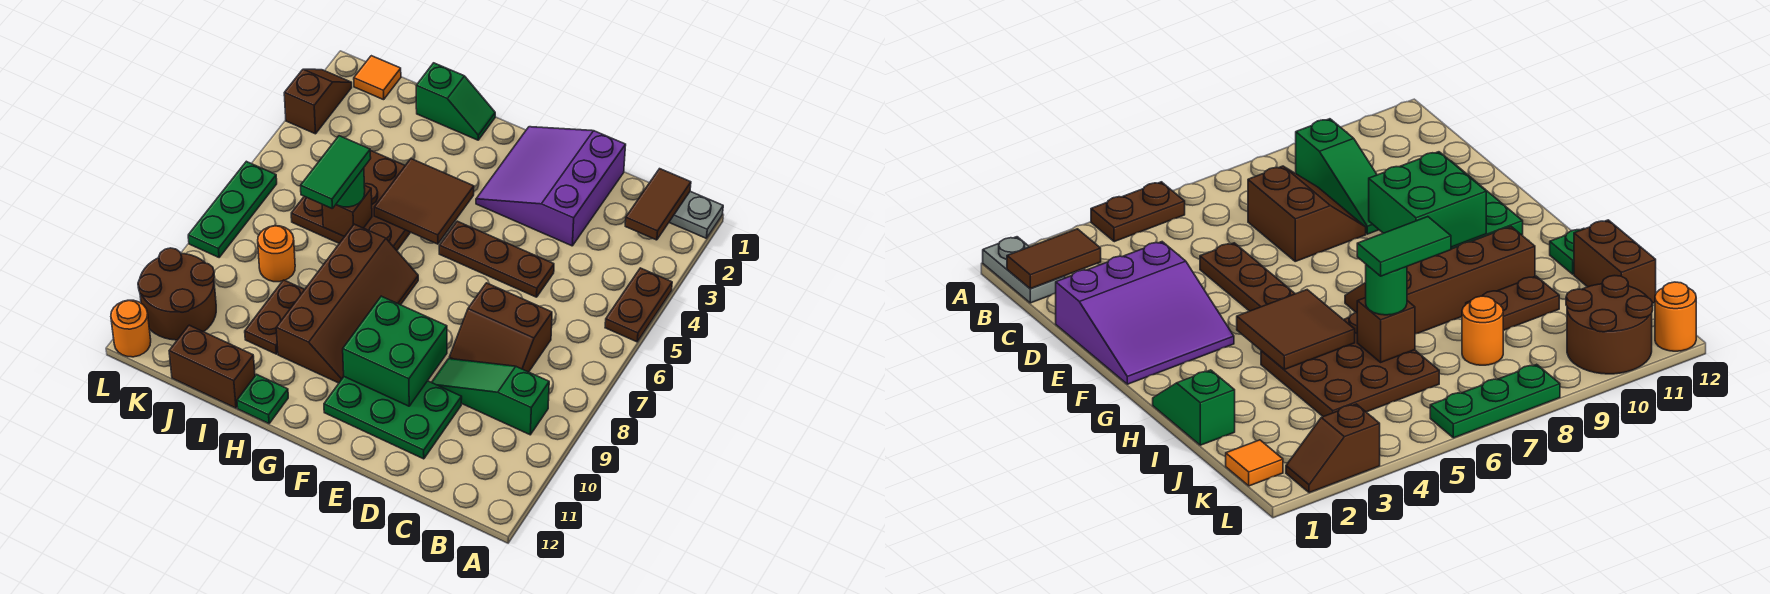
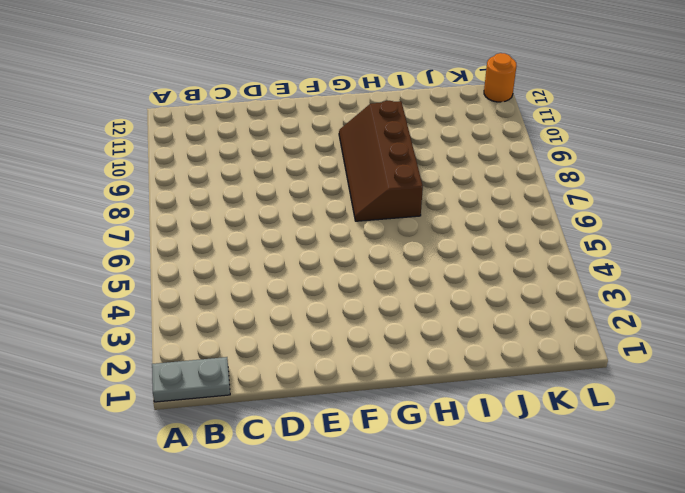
none -> brown plate A4:A5 level 1
none -> green slope B9:D9 level 1 top B
none -> brown slope C7:D8 level 1 top 7

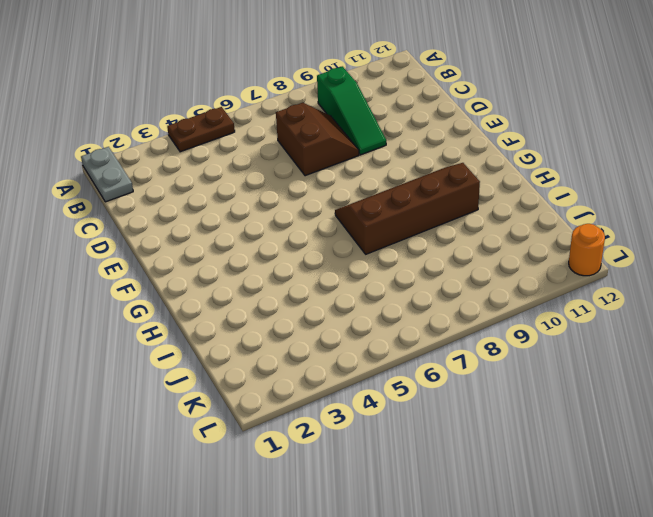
none -> purple slope D1:F3 level 1 top D
none -> brown plate D5:F5 level 1
none -> green plate D10:F11 level 1

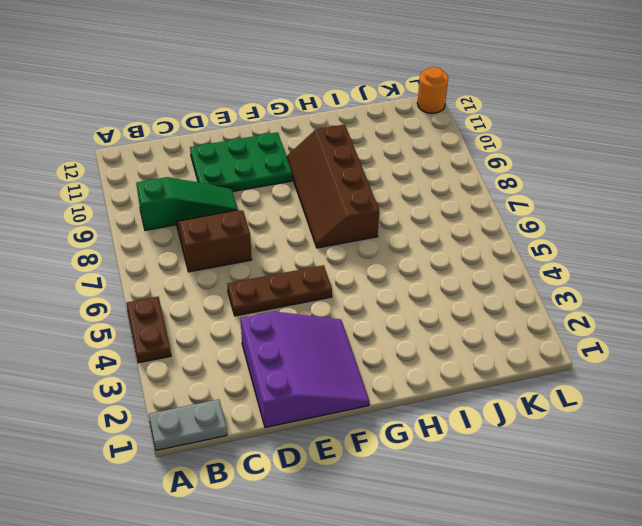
none -> green slope H1:I1 level 1 top I
none -> brown plate H4:J6 level 1
none -> green plate H12 level 1

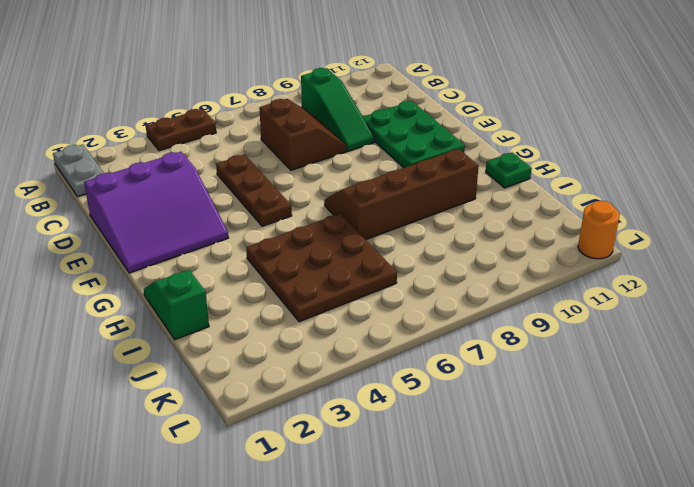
none -> brown plate I9:I10 level 1
none -> brown brick I12:J12 level 1
none -> orange round brick J8 level 1

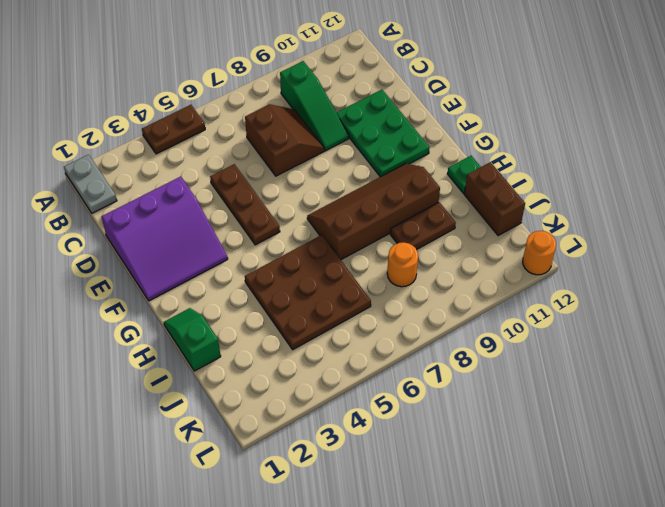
none -> orange tile K1 level 1
none -> brown round brick K10:L11 level 1
none -> brown slope L2:L3 level 1 top 3

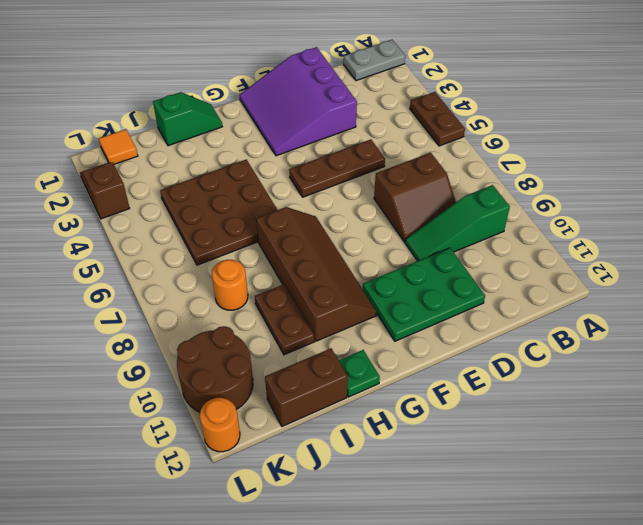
none -> green plate L6:L8 level 1
none -> brown tile B1:B2 level 2
none -> green brick E9:F10 level 2

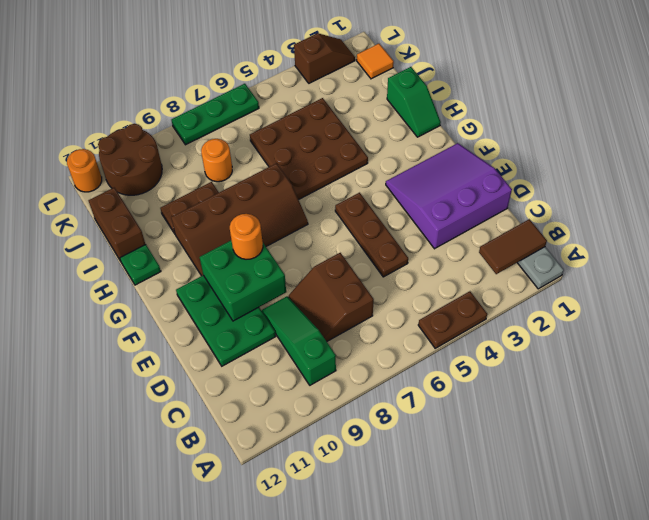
orange round brick F9 level 3 -> none
none -> brown tile G4:H5 level 2
none -> brown brick I6 level 2
none -> green round brick I6 level 3

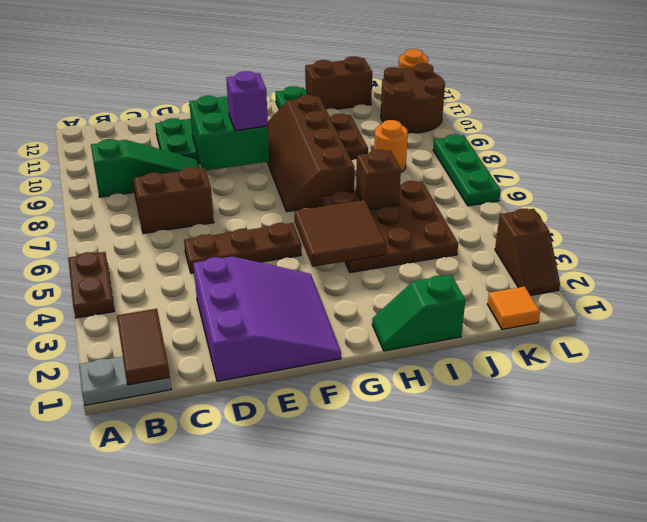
purple brick F9 level 3 -> none
none -> green round brick I6 level 3
none -> green tile I6:I7 level 4

